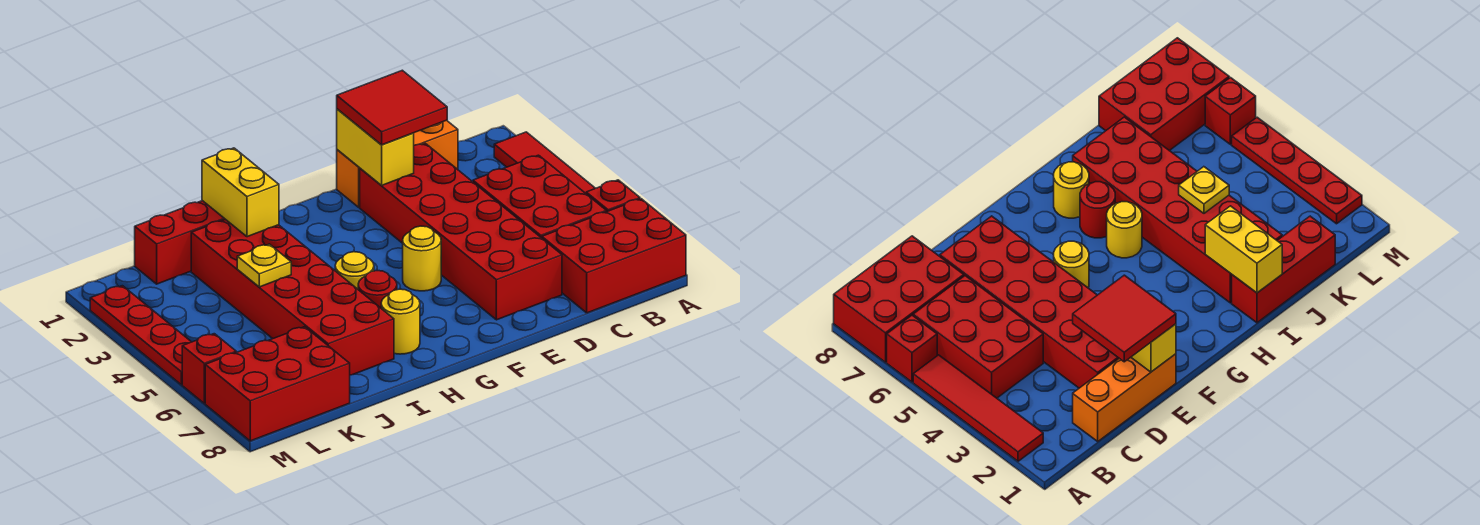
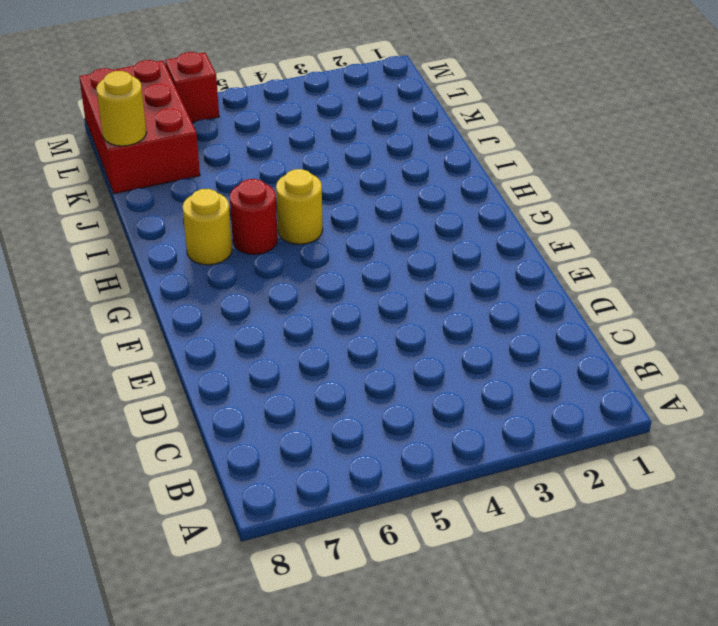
yellow round brick K8 level 2 -> yellow round brick F5 level 1
none -> red tile A2:A5 level 1
none -> red brick A6 level 1
none -> red brick A7:C8 level 1

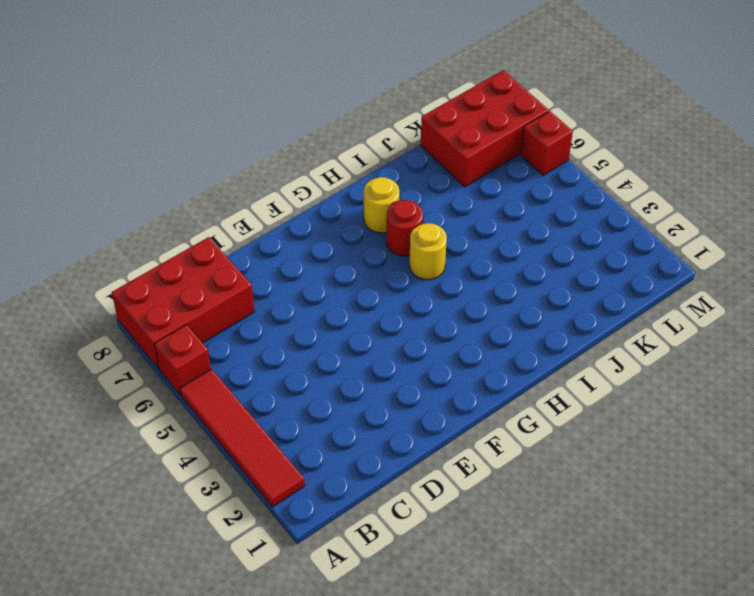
none -> red brick B4:C6 level 1
none -> orange brick C1:E1 level 1
none -> red brick D2:E7 level 1

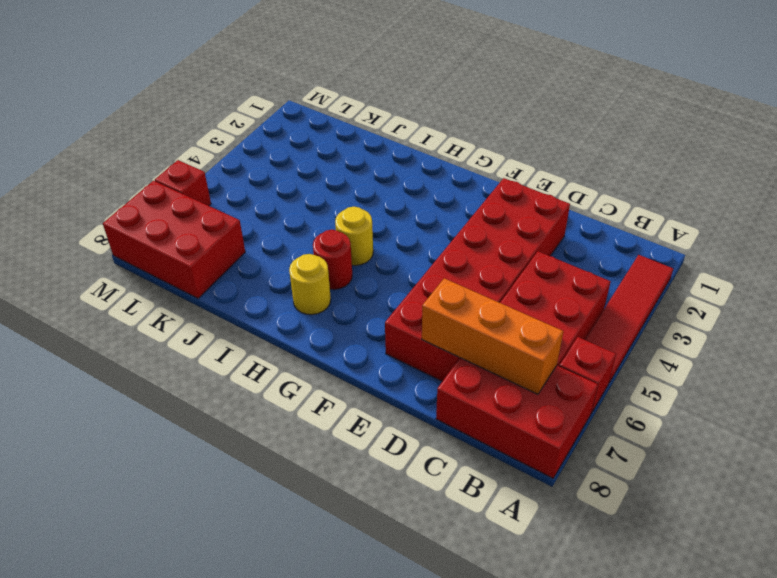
orange brick B7:D7 level 2 -> orange brick C1:E1 level 1
none -> yellow round brick F5 level 1
none -> red brick I1:K1 level 1
none -> red brick I2:J7 level 1

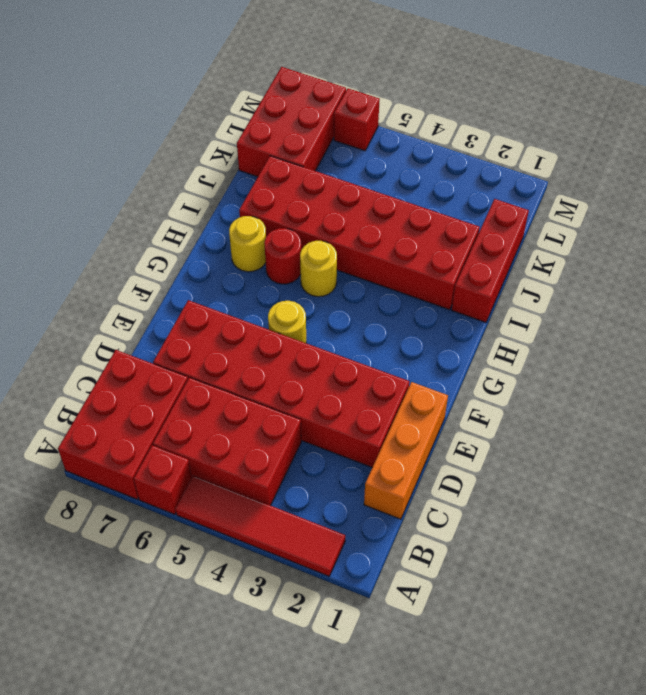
none -> red plate M2:M5 level 1
none -> yellow brick E1:E2 level 2
none -> yellow brick I1:I2 level 2

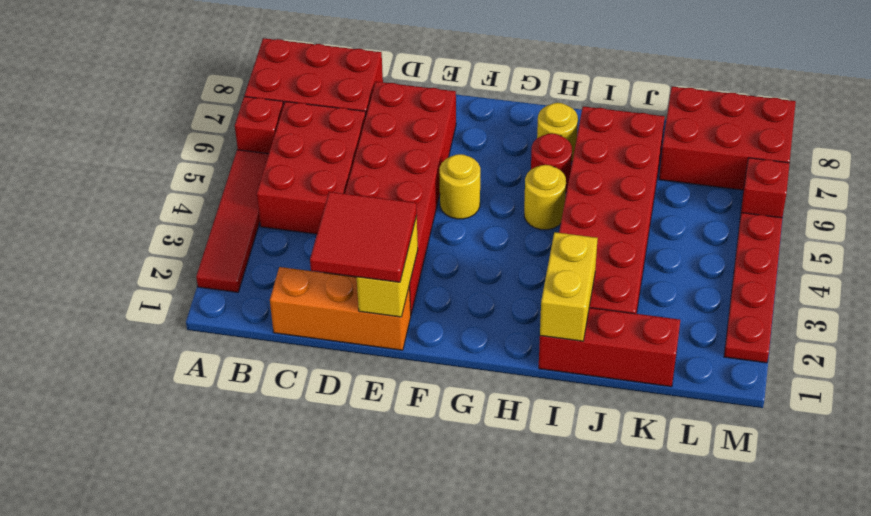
none -> yellow plate J4 level 2

